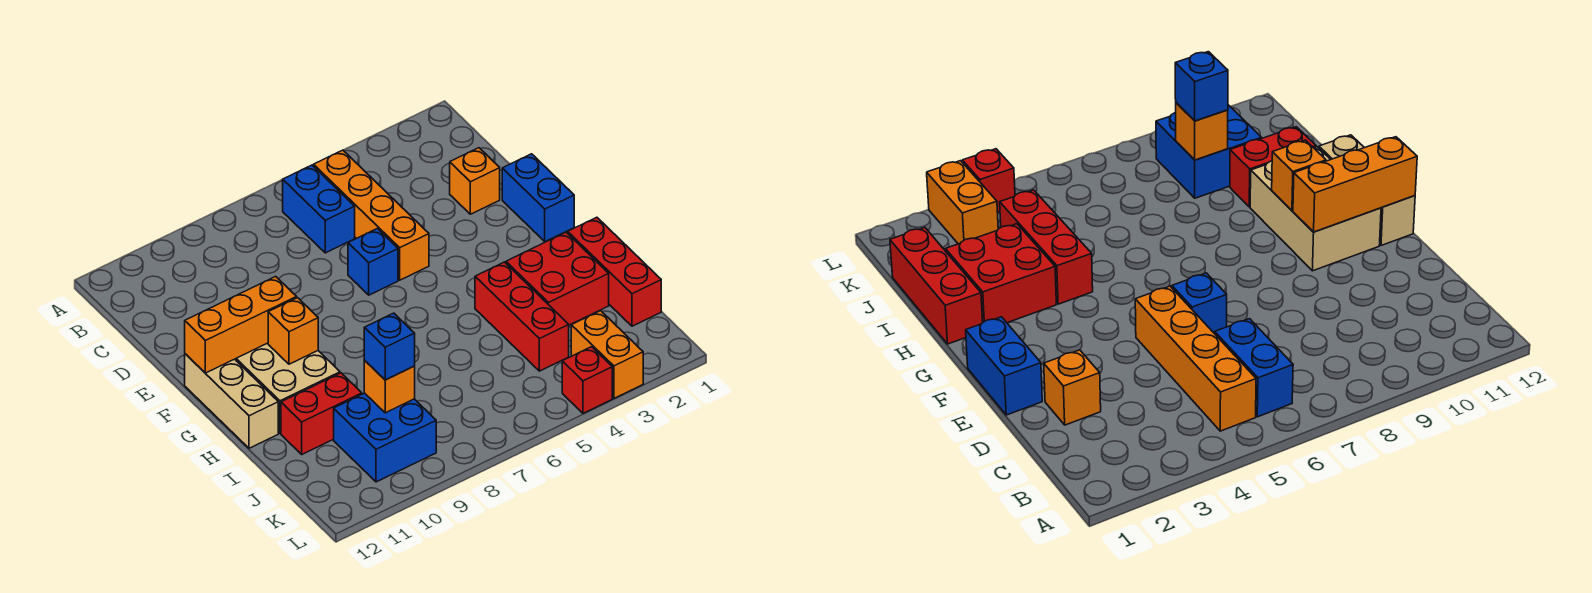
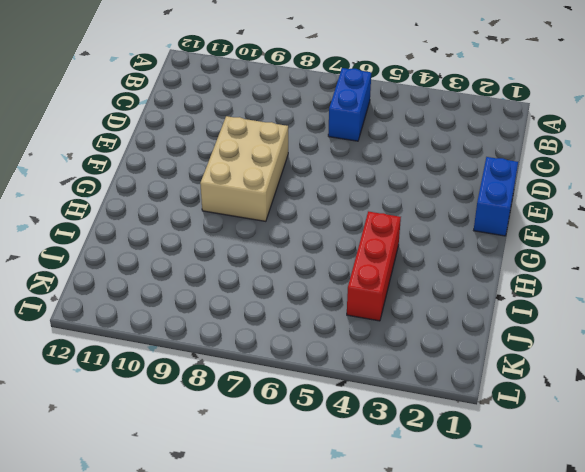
tan brick E8:G9 level 1 -> tan brick F10:H11 level 1
none -> orange brick B5:E5 level 1
none -> orange brick D2 level 1
none -> blue brick E6 level 1

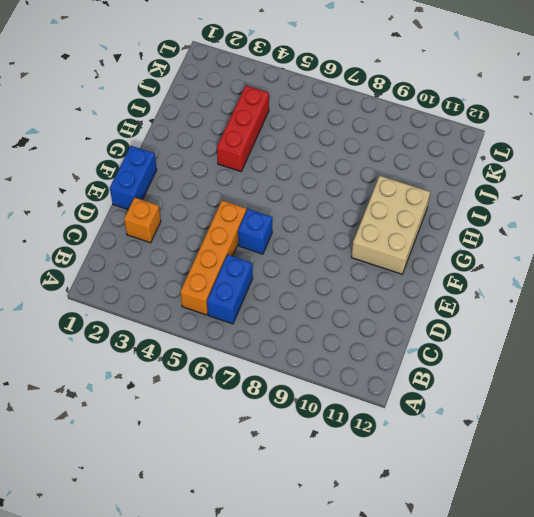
none -> tan brick F12:H12 level 1
none -> red brick H1:J1 level 1
none -> red brick H2:I3 level 1

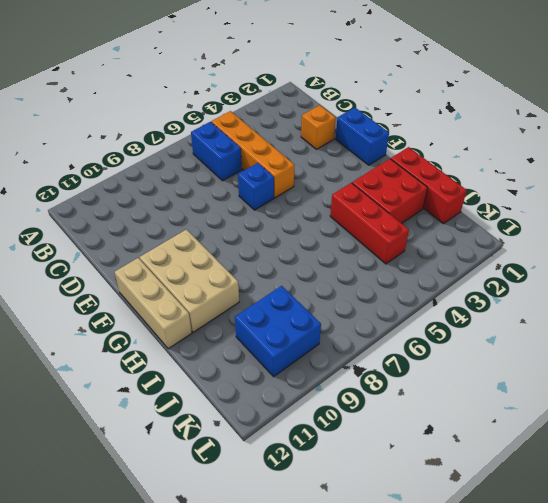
none -> red brick I10:I11 level 1
none -> orange brick K3:L3 level 1
none -> red brick L4 level 1

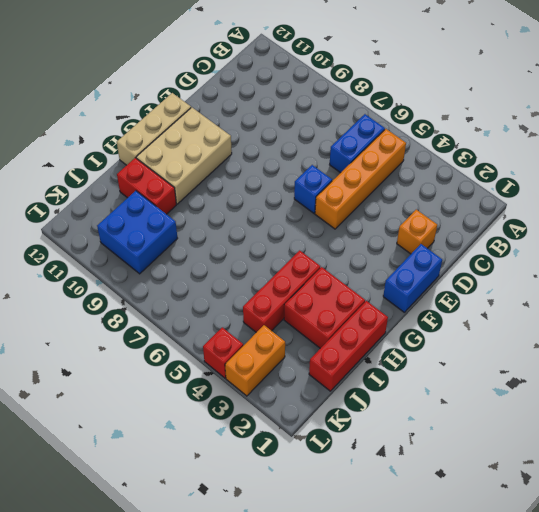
none -> orange brick F10:F12 level 2
none -> orange brick G10 level 2
none -> orange brick J9 level 2

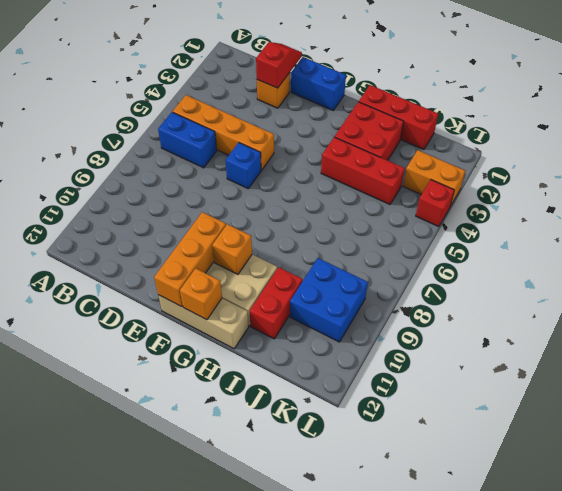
red slope D1:D2 level 2 top 2 -> none
orange brick G12 level 2 -> orange brick J9 level 2
none -> blue brick J9 level 3

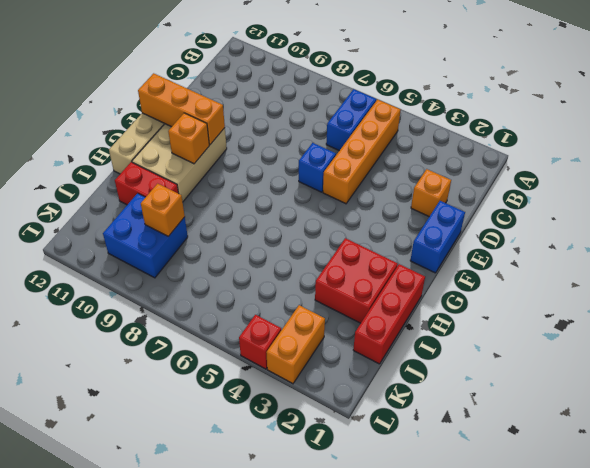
none -> red brick H4:J4 level 1
none -> blue brick J9 level 3

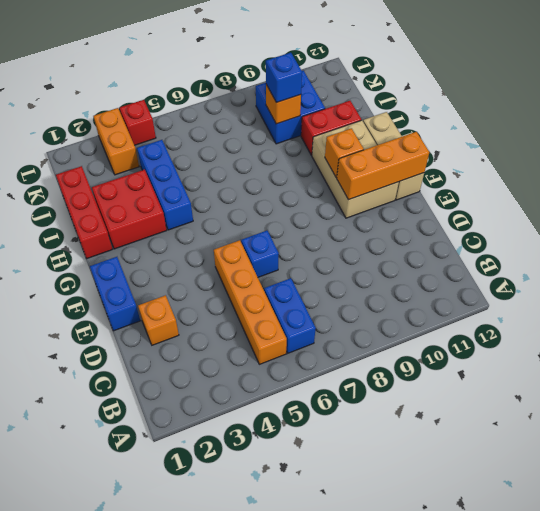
blue brick H4:J4 level 1 -> red brick H4:J4 level 1

